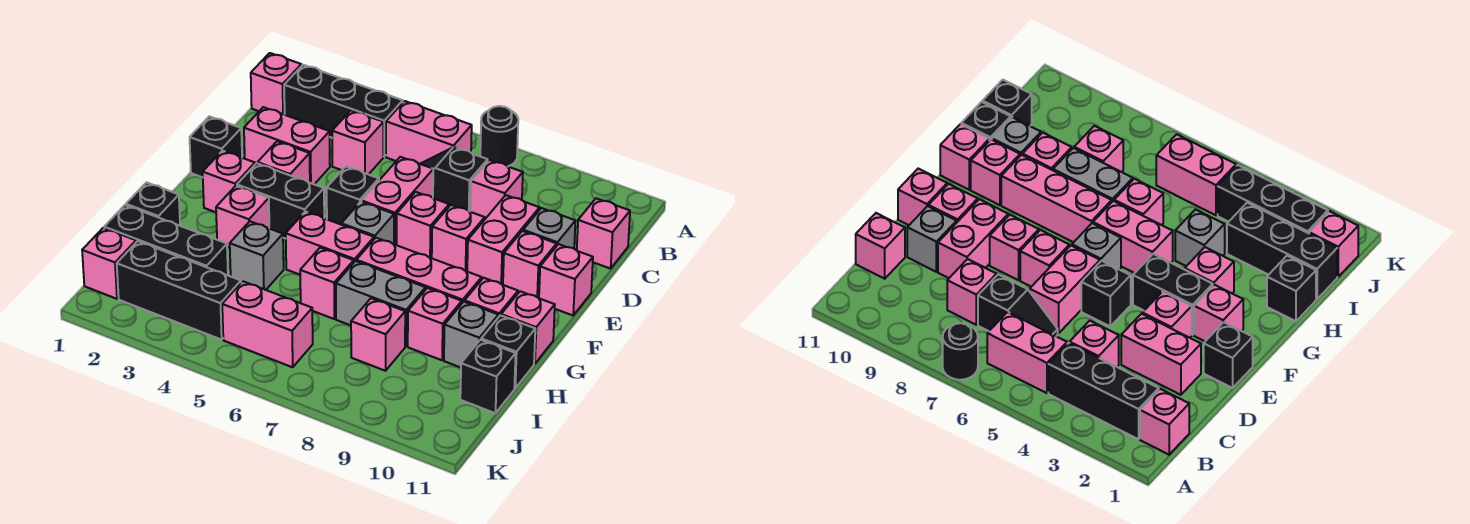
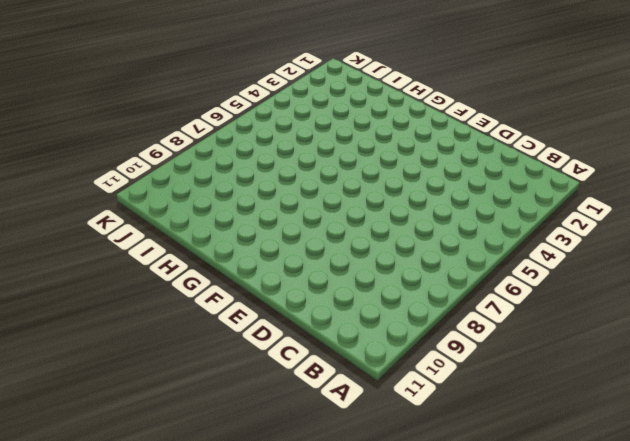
none -> black round brick A7 level 1
none -> pink brick B1 level 1
none -> black brick B2:B4 level 1
none -> pink brick B5:B6 level 1

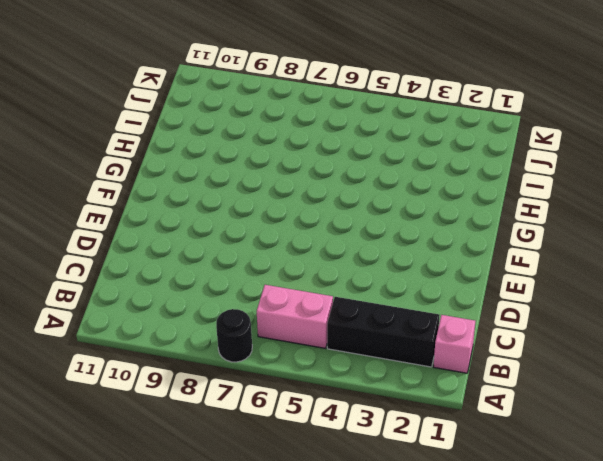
none -> pink brick C4 level 1
none -> black slope C6:C7 level 1 top 7
none -> pink brick C8 level 1
none -> pink brick C11 level 1

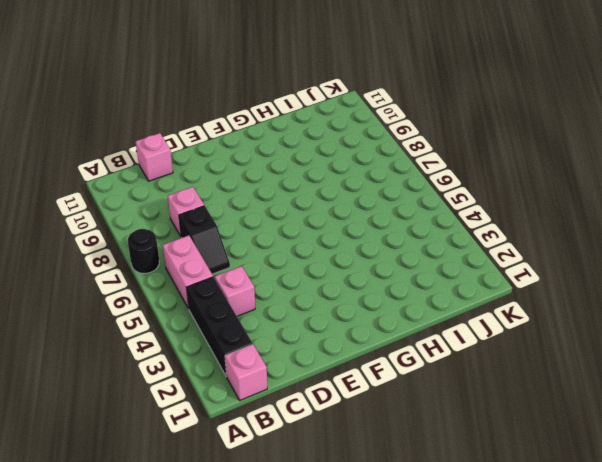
none -> pink brick D2:D3 level 1
none -> pink brick D6:E6 level 1
none -> pink brick D9:E9 level 1
none -> grey brick D10 level 1

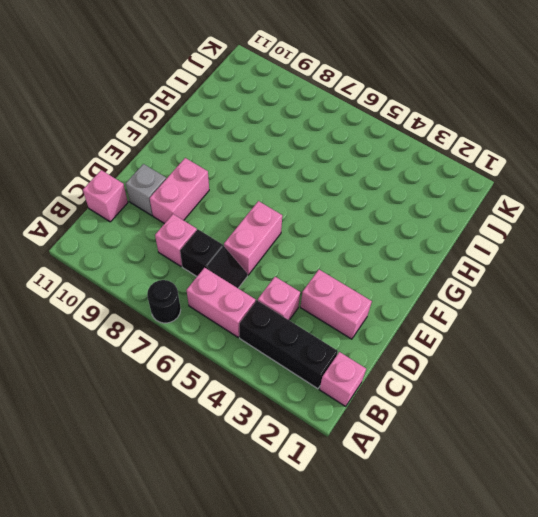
none -> black brick E1 level 1
none -> pink brick E3 level 1
none -> black brick E5 level 1
none -> pink brick E7 level 1

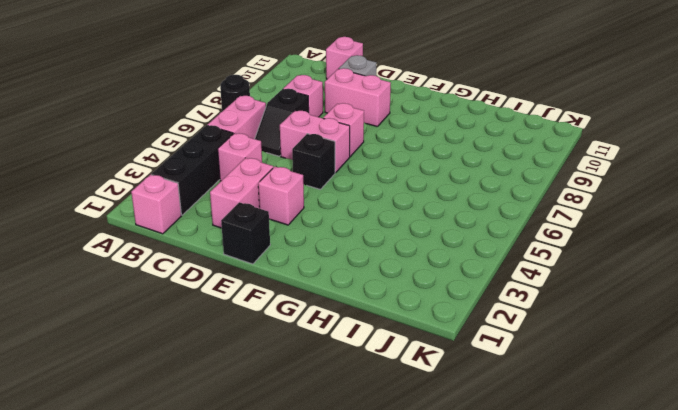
none -> pink brick E8 level 1
none -> pink brick E10 level 1
none -> pink brick E11 level 1
none -> pink brick F2 level 1

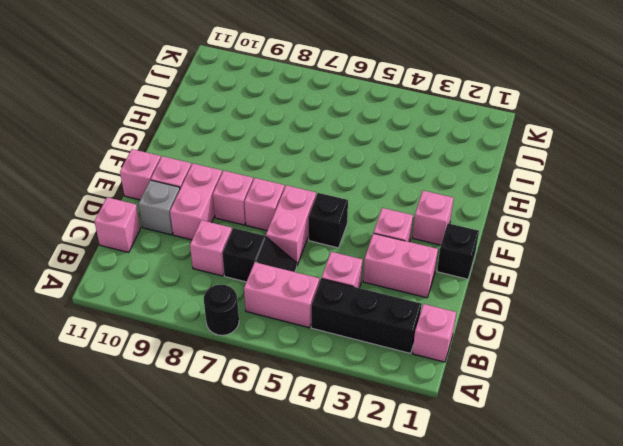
none -> black brick F3:F4 level 1
none -> grey brick F6 level 1
none -> pink brick G3 level 1
none -> pink brick G5:G6 level 1

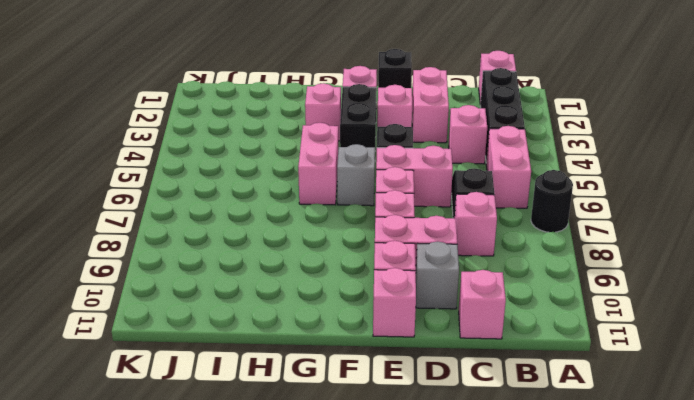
none -> pink brick G7:G9 level 1
none -> pink brick G10 level 1
none -> pink brick G11 level 1
none -> black brick H1 level 1

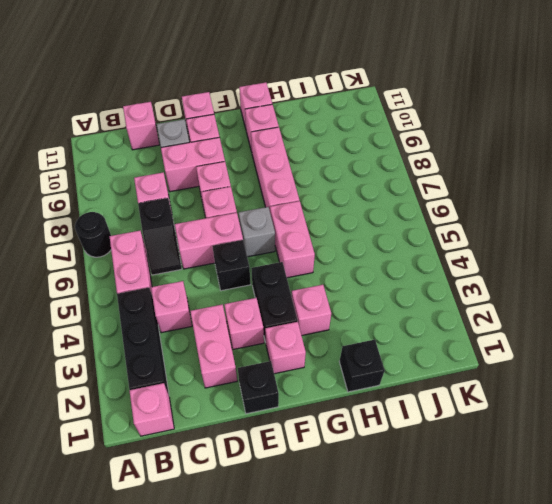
none -> grey brick H4 level 1
none -> pink brick H6 level 1
none -> grey brick H7:H8 level 1
none -> pink brick H9 level 1

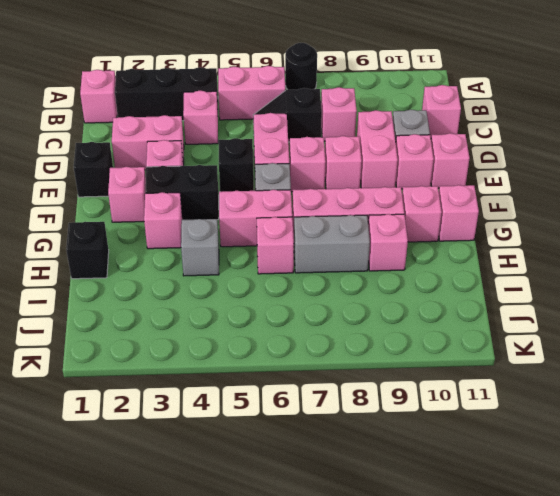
none -> grey brick H10 level 1
none -> black brick H11 level 1
none -> black brick I1:I3 level 1
none -> pink brick I8 level 1

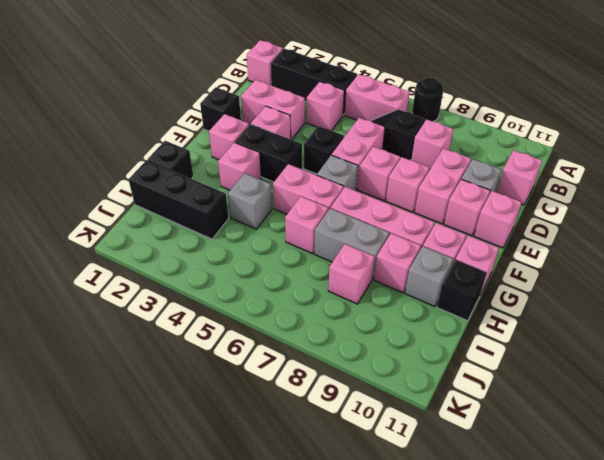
none -> black brick I11 level 1
none -> pink brick J1 level 1
none -> black brick J2:J4 level 1
none -> pink brick J5:J6 level 1

